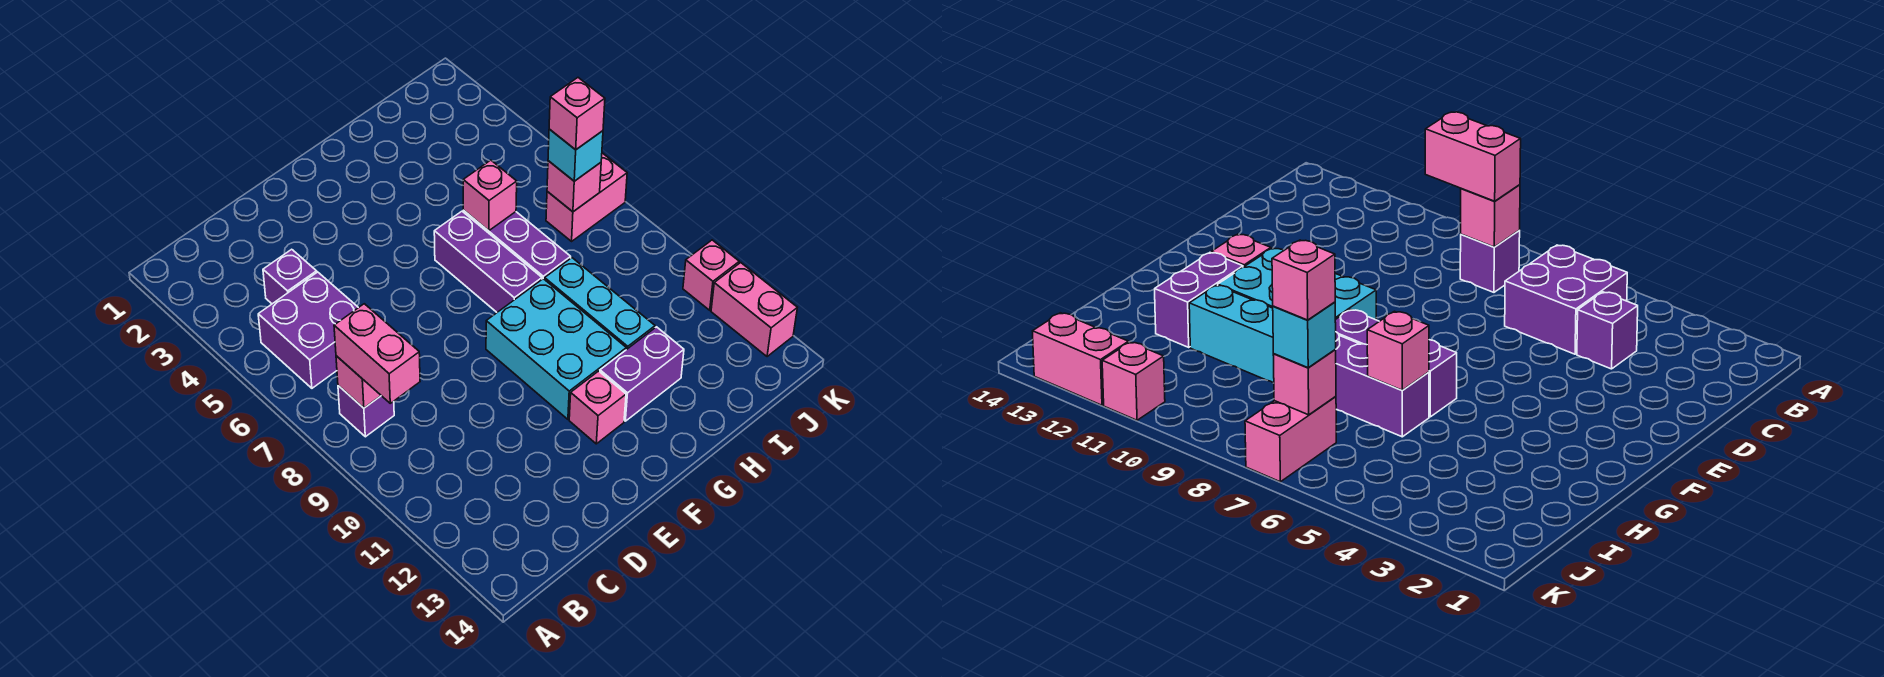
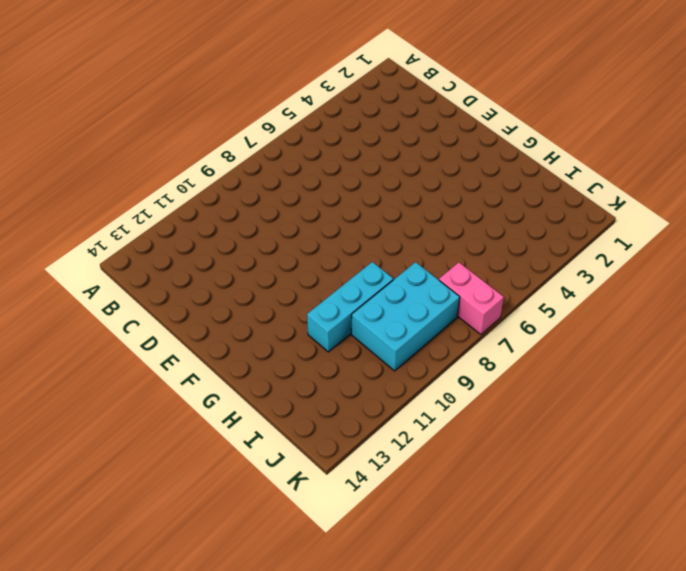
cyan brick I8:J10 level 1 -> cyan brick F9:G11 level 1
none -> purple brick B5:C6 level 1
none -> purple brick B8 level 1
none -> purple brick C4 level 1

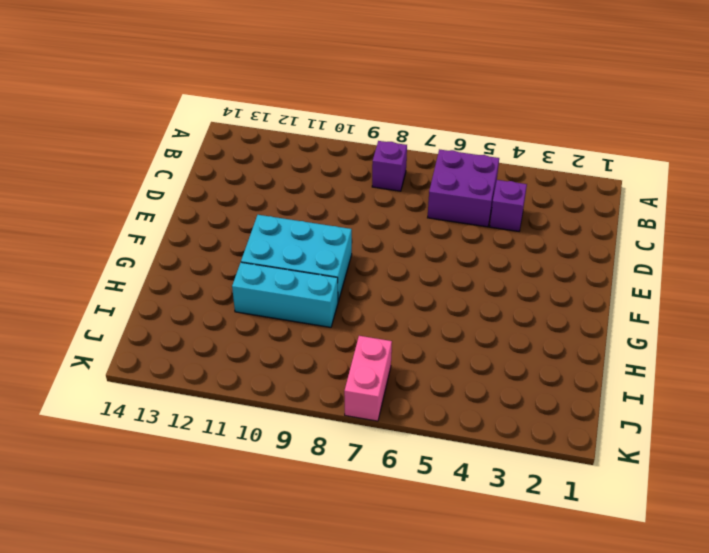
none -> pink brick F12 level 1
none -> purple brick G6:G8 level 1
none -> purple brick G12:H12 level 1

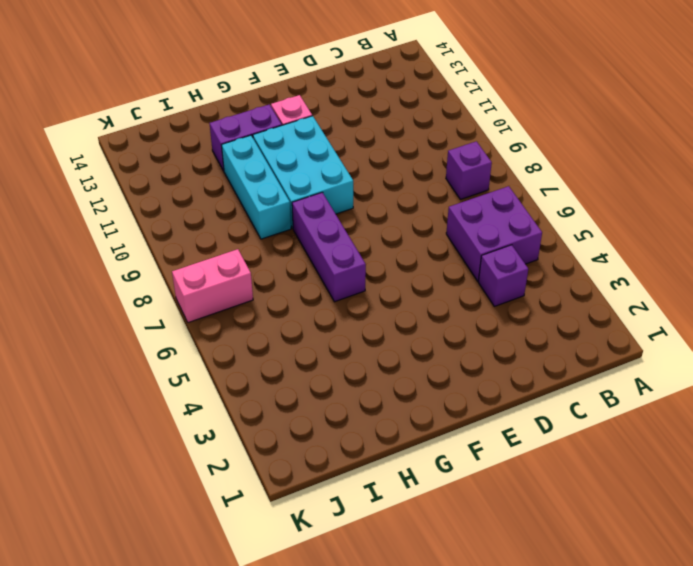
none -> purple brick H6:H8 level 1
none -> pink brick K11 level 1
none -> pink brick K12:K13 level 1

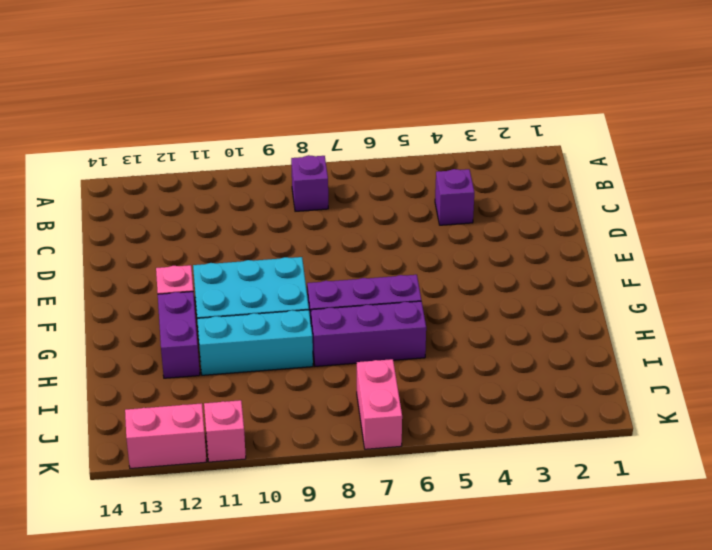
none -> purple brick B5:C6 level 1
none -> pink brick B8 level 2
none -> pink brick H6 level 2

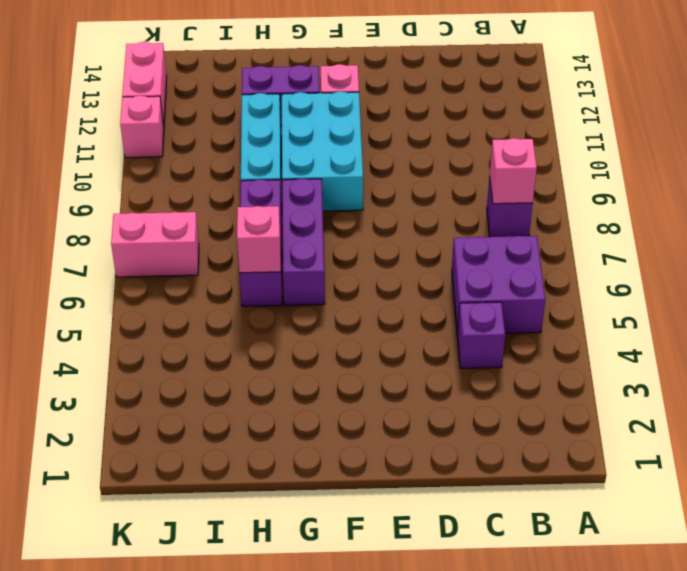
none -> pink brick J7 level 2
none -> pink brick B8:B9 level 3
none -> cyan brick J7 level 3

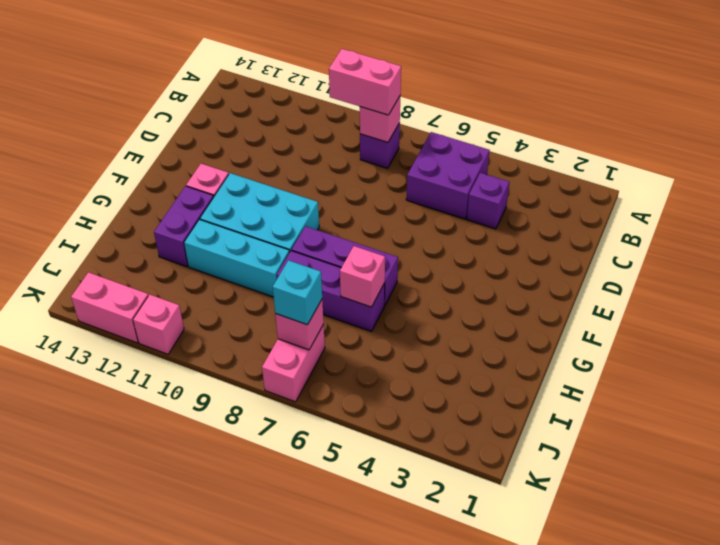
none -> pink brick J7 level 4

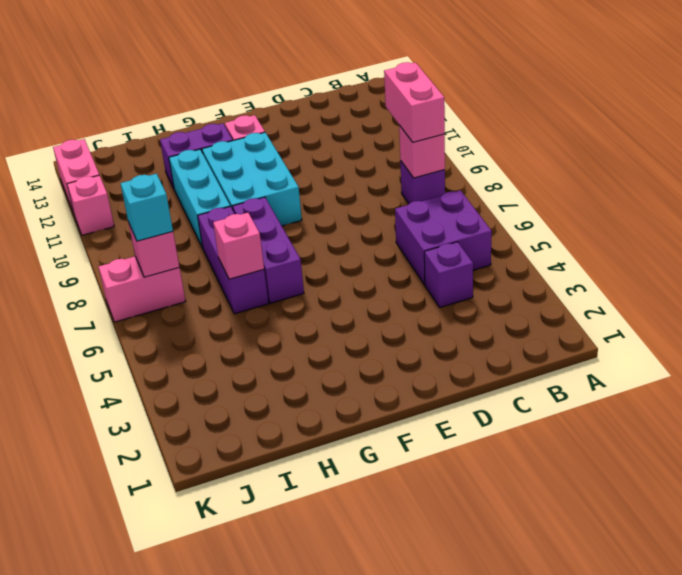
none -> pink brick J7 level 4

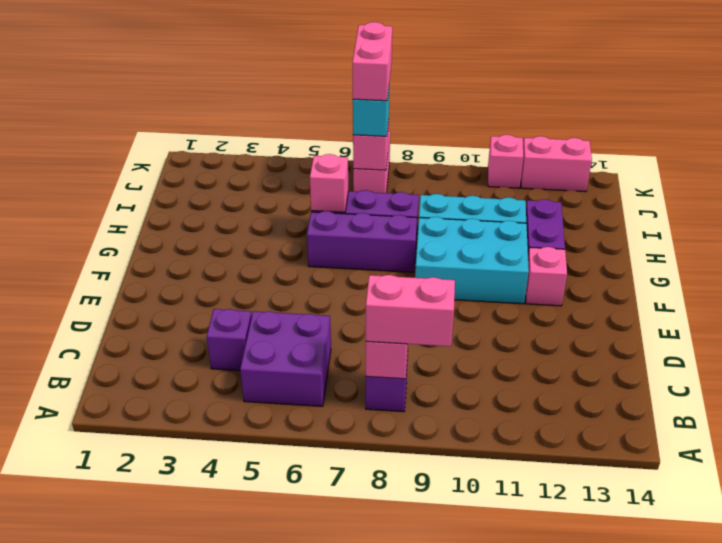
pink brick J7:K7 level 4 -> pink brick J7 level 4

